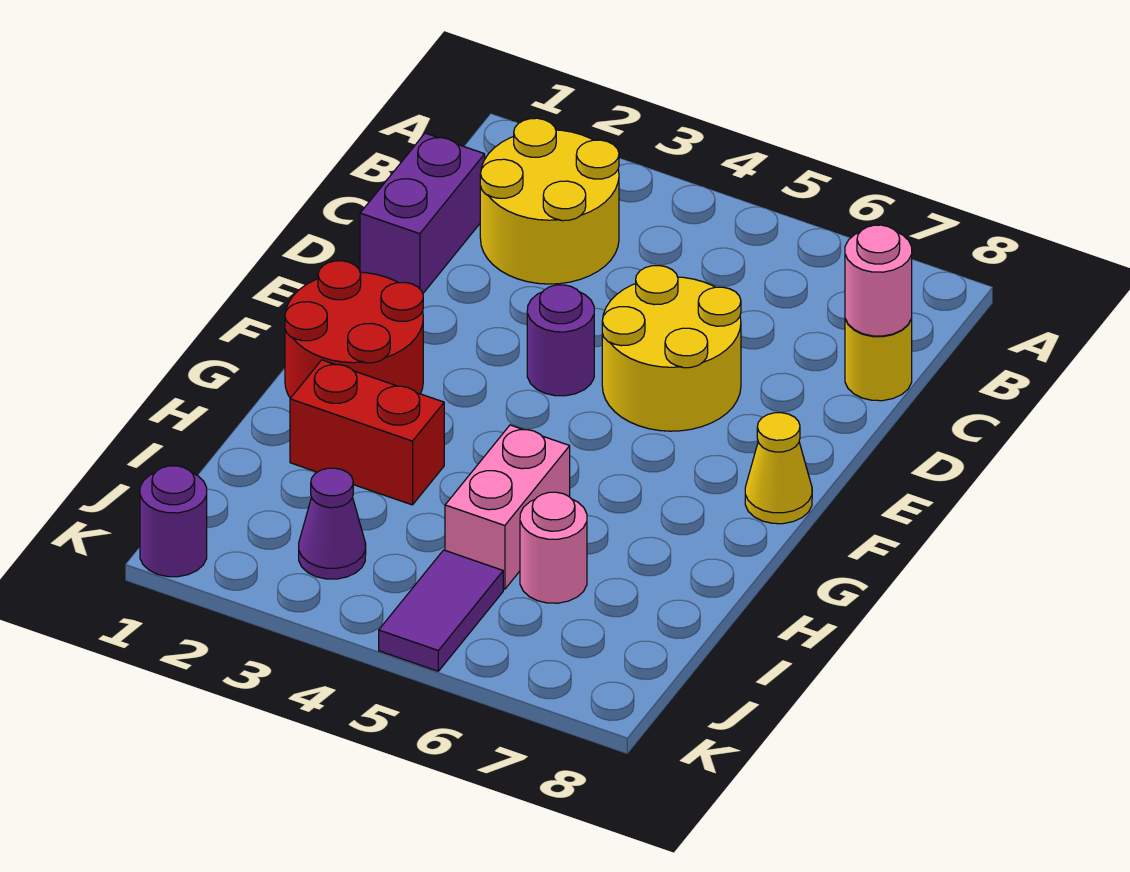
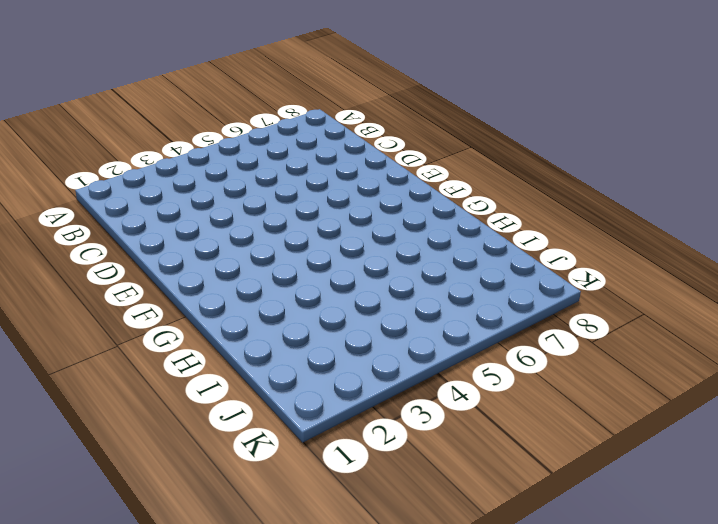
none -> yellow round brick B2:C3 level 1
none -> purple brick C1:D1 level 1
none -> yellow round brick C8 level 1

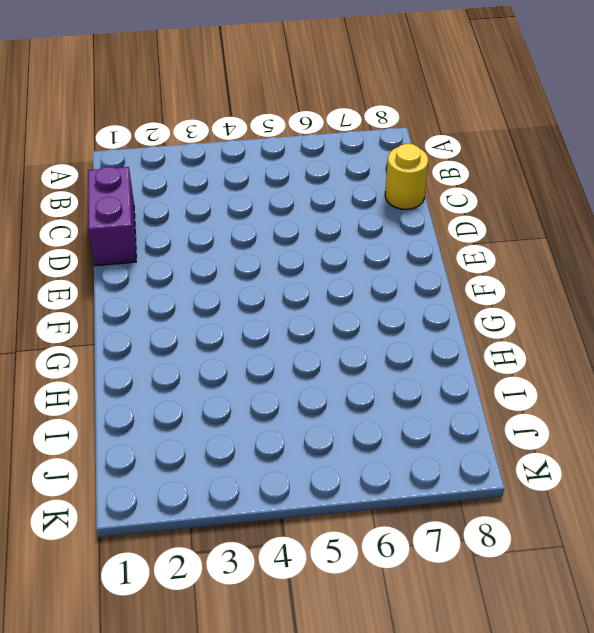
none -> yellow round brick B2:C3 level 1
none -> yellow round brick D5:E6 level 1
none -> purple round brick E4 level 1

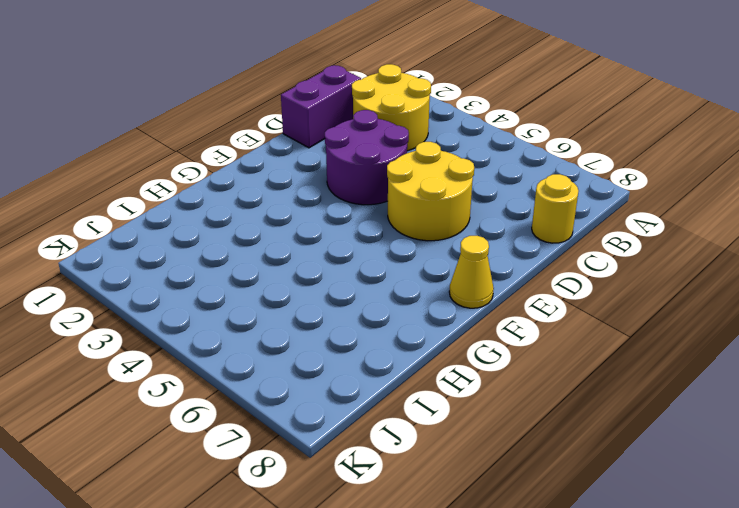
purple round brick D3:E4 level 1 -> purple round brick E4 level 1
none -> red round brick F1:G2 level 1
none -> red brick H2:H3 level 1
none -> pink brick H5:I5 level 1

